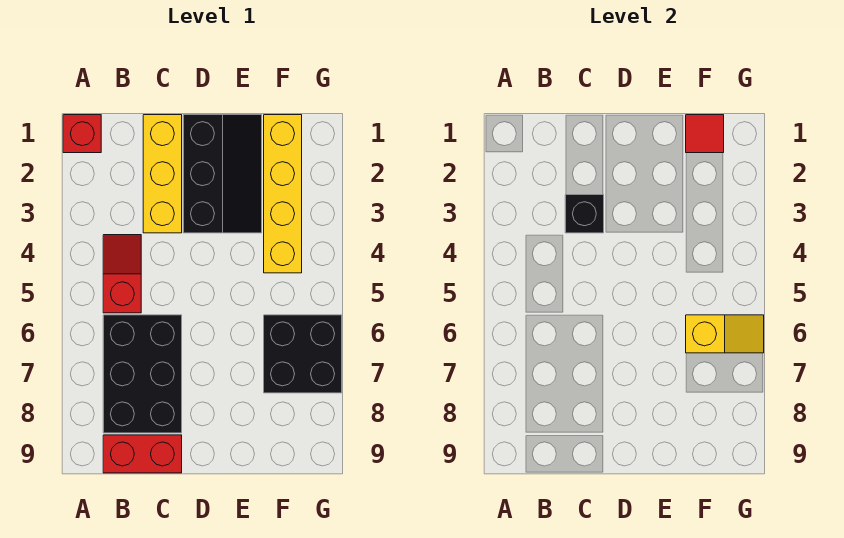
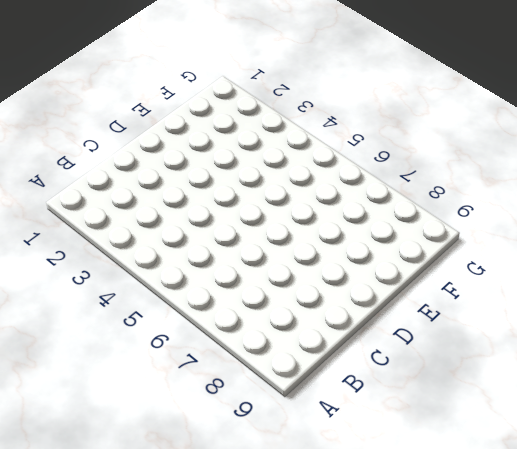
none -> red brick A1 level 1
none -> red slope B4:B5 level 1 top 5

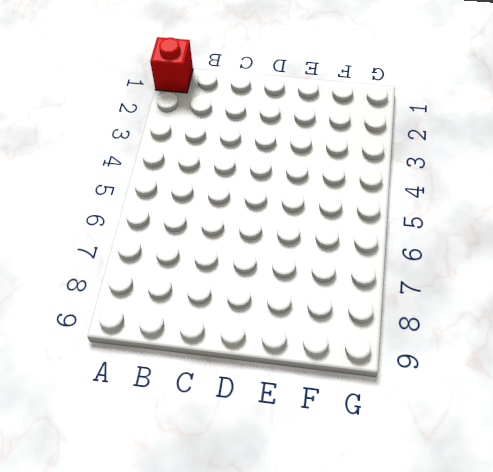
none -> red slope B4:B5 level 1 top 5
none -> black brick B6:C8 level 1

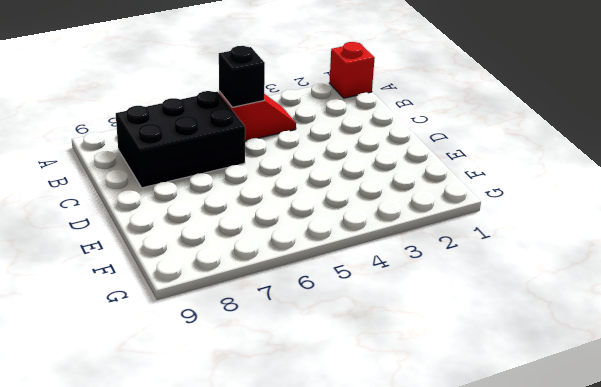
black brick B5 level 2 -> black brick C3 level 2
none -> red brick B9:C9 level 1
none -> yellow brick C1:C3 level 1

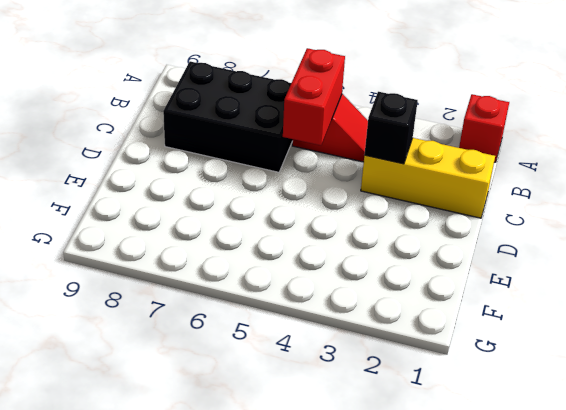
red brick B5:C5 level 2 -> red brick B9:C9 level 1
none -> black slope D1:E3 level 1 top D
none -> yellow brick F1:F4 level 1

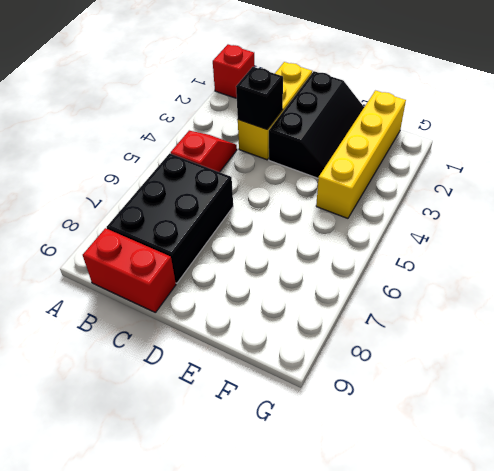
none -> black brick F6:G7 level 1
none -> red tile F1 level 2

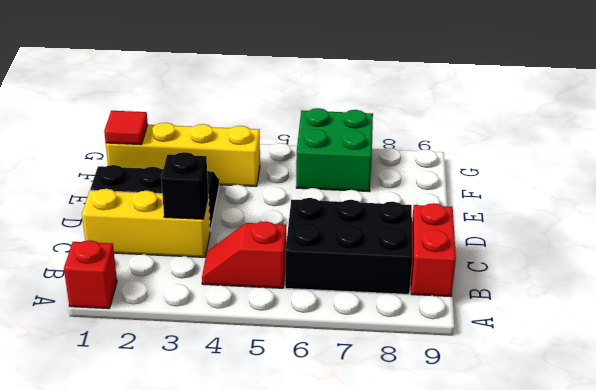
green brick F6:G7 level 1 -> black brick F6:G7 level 1
none -> yellow slope F6:G6 level 2 top F

